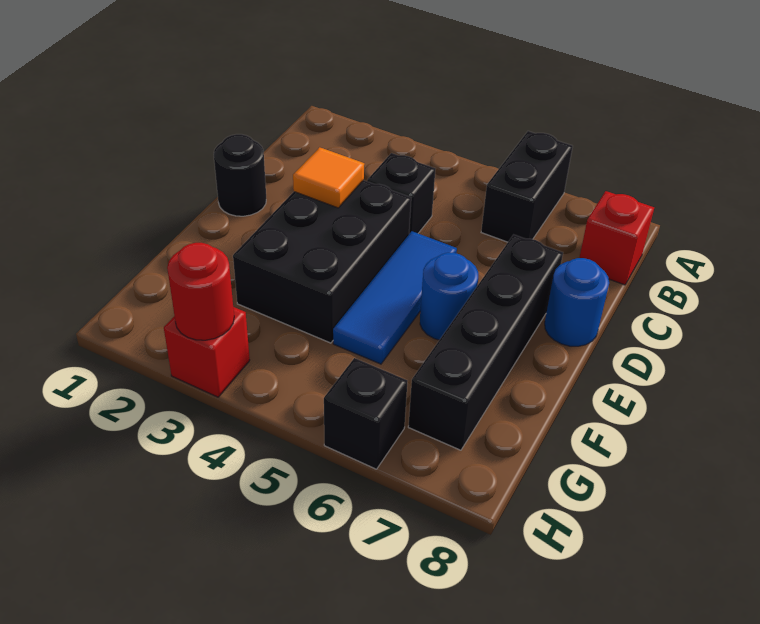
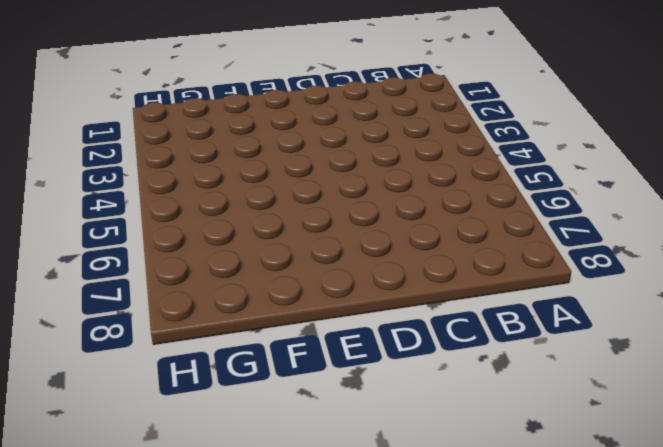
none -> black brick A6:B6 level 1
none -> red brick B8 level 1
none -> black brick C4 level 1

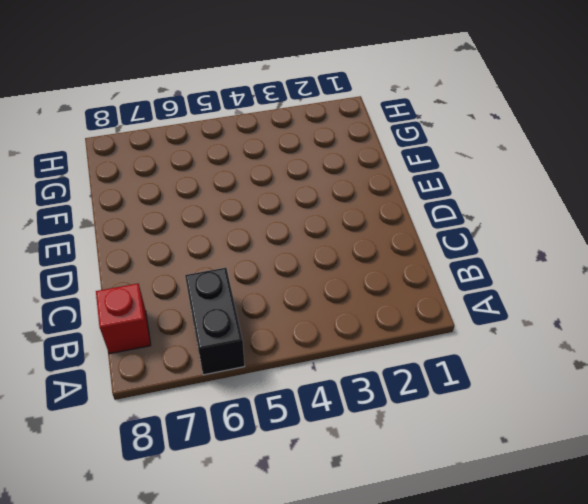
none -> black brick C4 level 1
none -> black round brick D1 level 1
none -> black brick D3:F4 level 1

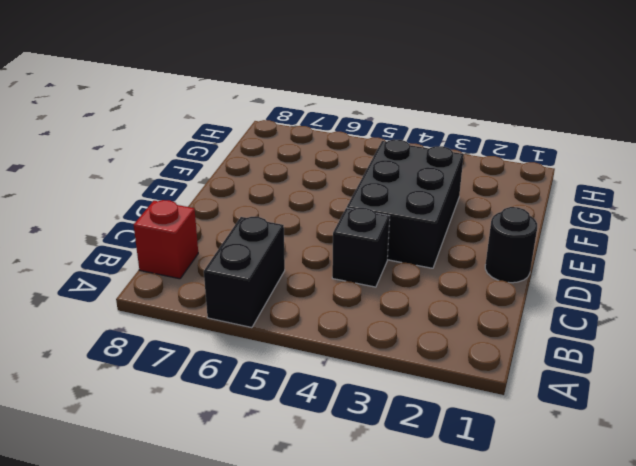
none -> blue tile D5:F5 level 1
none -> black brick D7:G7 level 1
none -> blue round brick D8 level 1

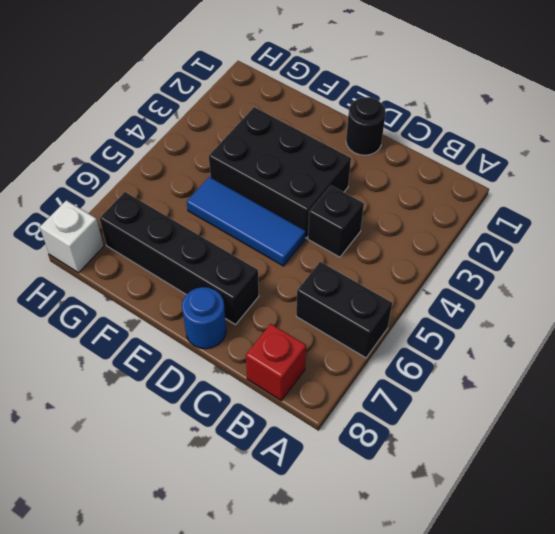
white brick H8 level 1 -> none
none -> blue round brick E6 level 1
none -> red brick H3 level 1
none -> black brick H6 level 1

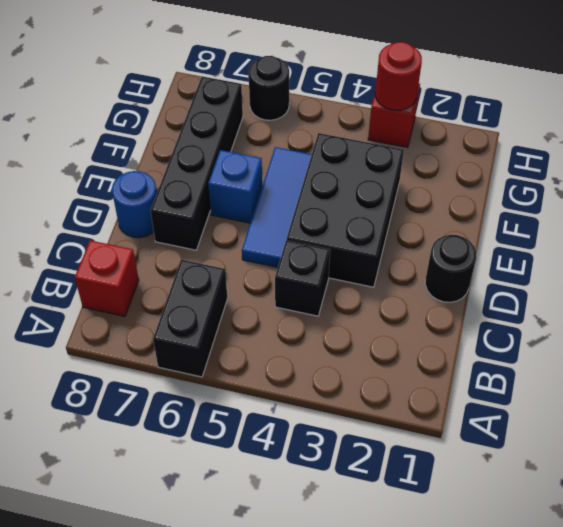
blue brick E6 level 1 -> blue round brick E6 level 1
black round brick H6 level 1 -> black brick H6 level 1
none -> orange tile D3 level 2

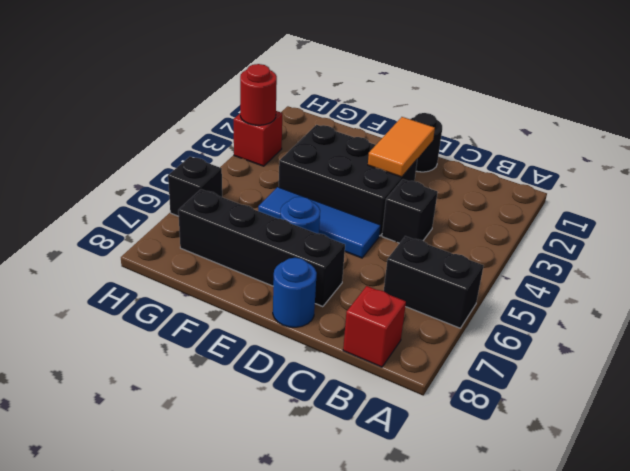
orange tile D2:D3 level 2 -> orange tile D3 level 2

